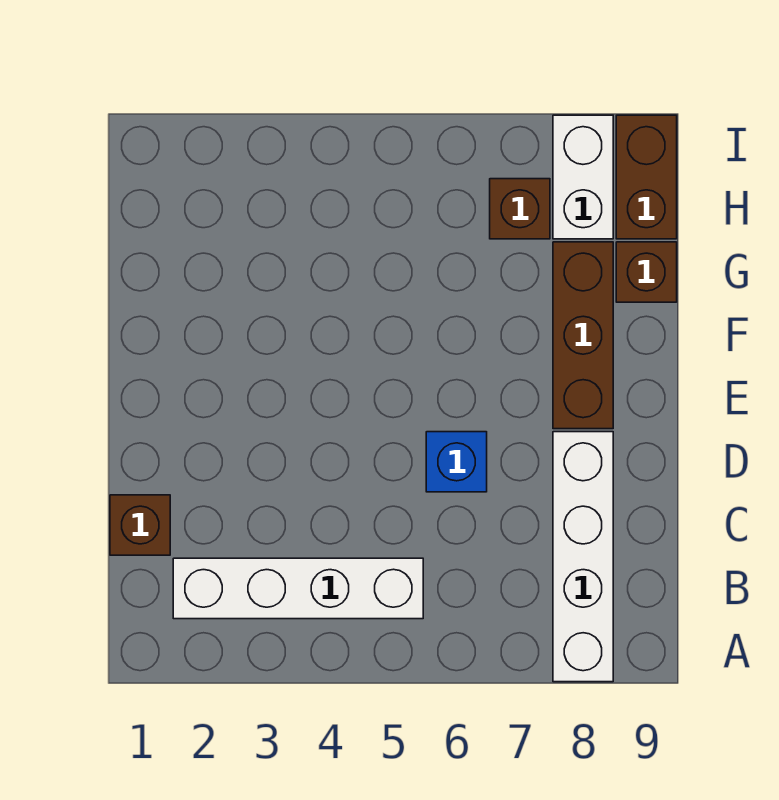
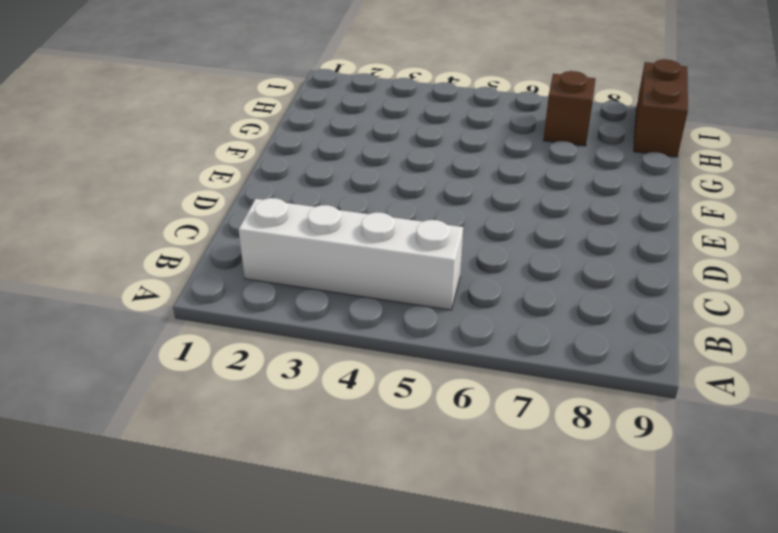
none -> white brick A8:D8 level 1
none -> brown brick C1 level 1

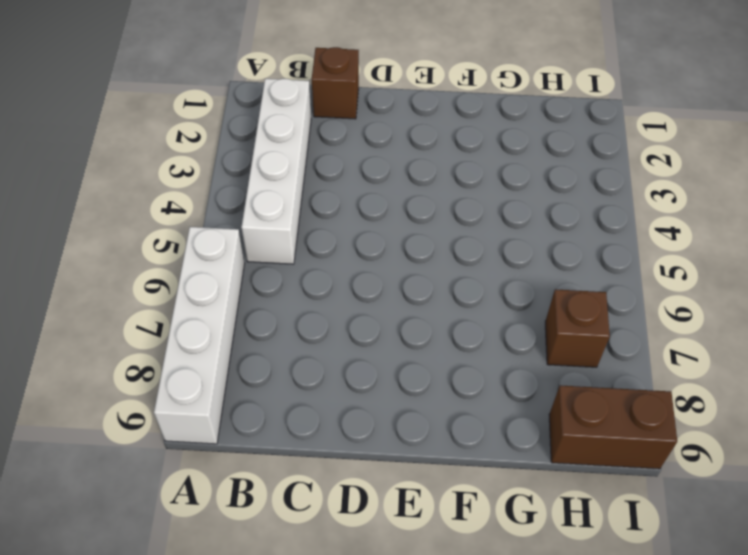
white brick A6:A9 level 1 -> white brick A8:D8 level 1
none -> blue brick D6 level 1
none -> brown brick E8:G8 level 1

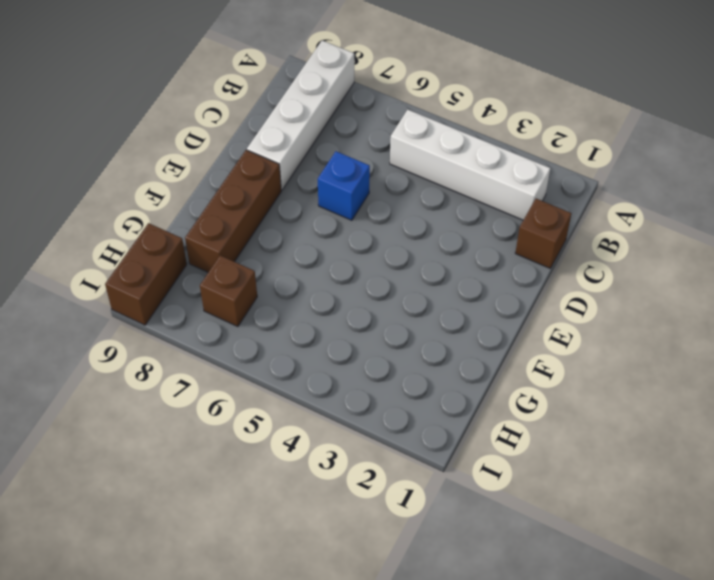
none -> brown brick G9 level 1
none -> white brick H8:I8 level 1

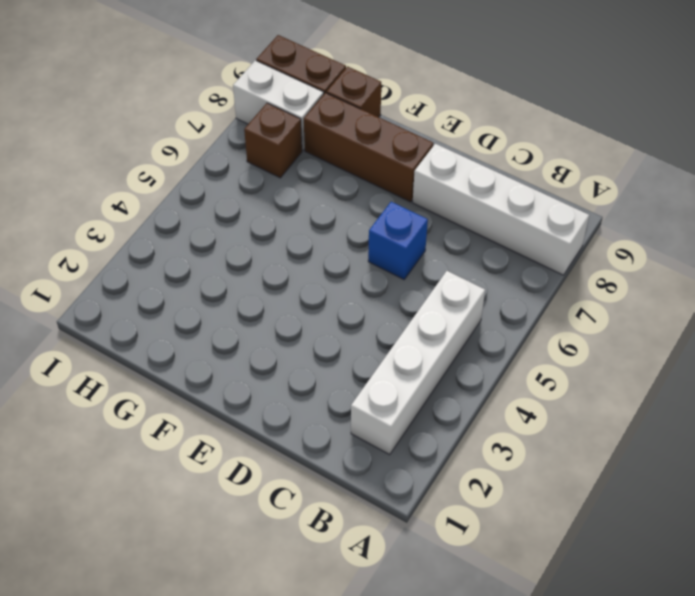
none -> brown brick C1 level 1

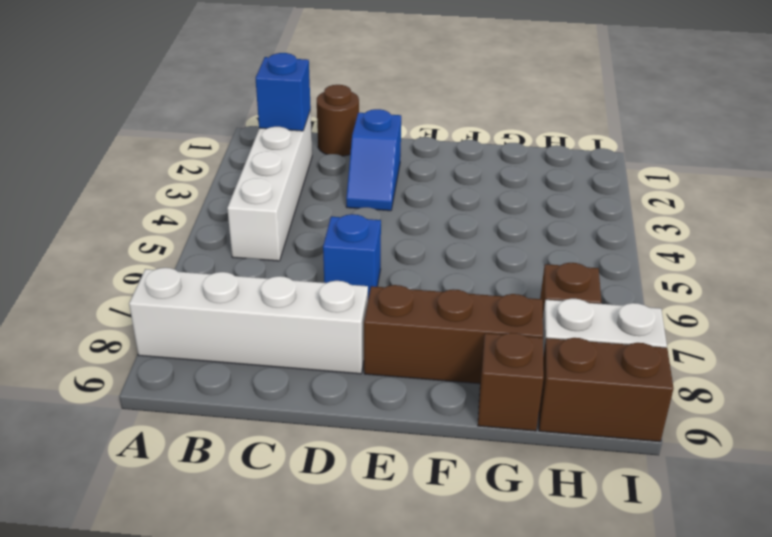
blue brick B2 level 2 -> none
brown round brick C1 level 1 -> brown brick C1 level 1
blue slope D2:D3 level 1 top 2 -> none

